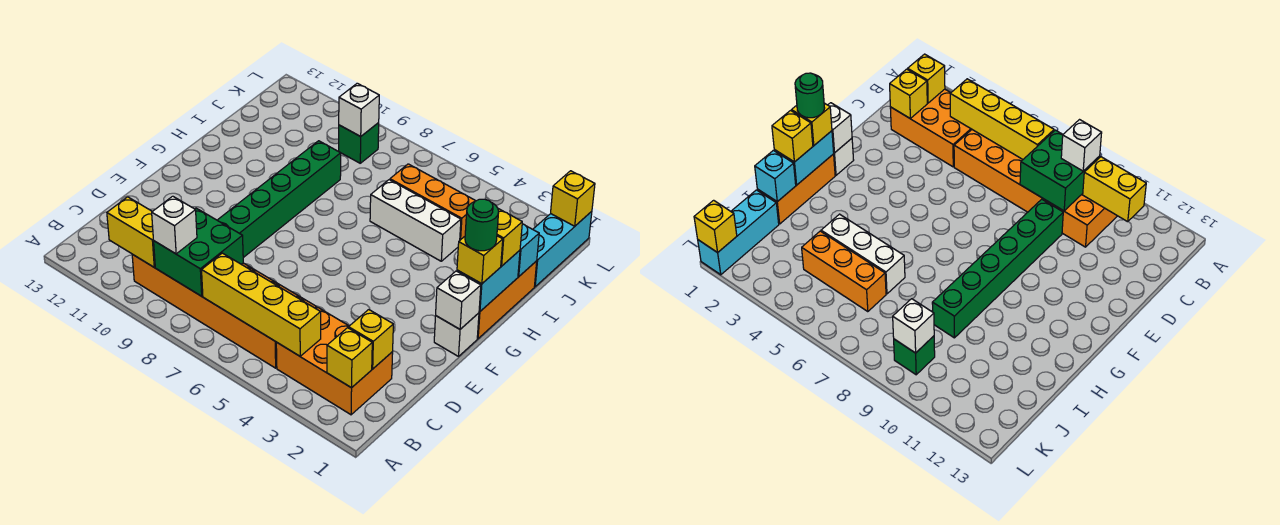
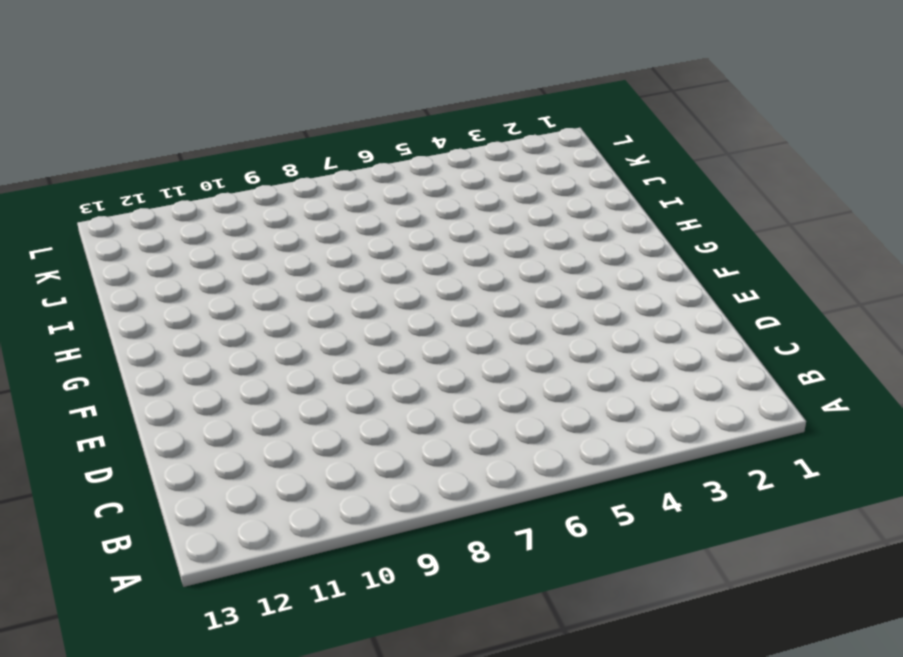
none -> orange brick B2:C4 level 1
none -> orange brick B5:C10 level 1
none -> green brick D9:I9 level 1

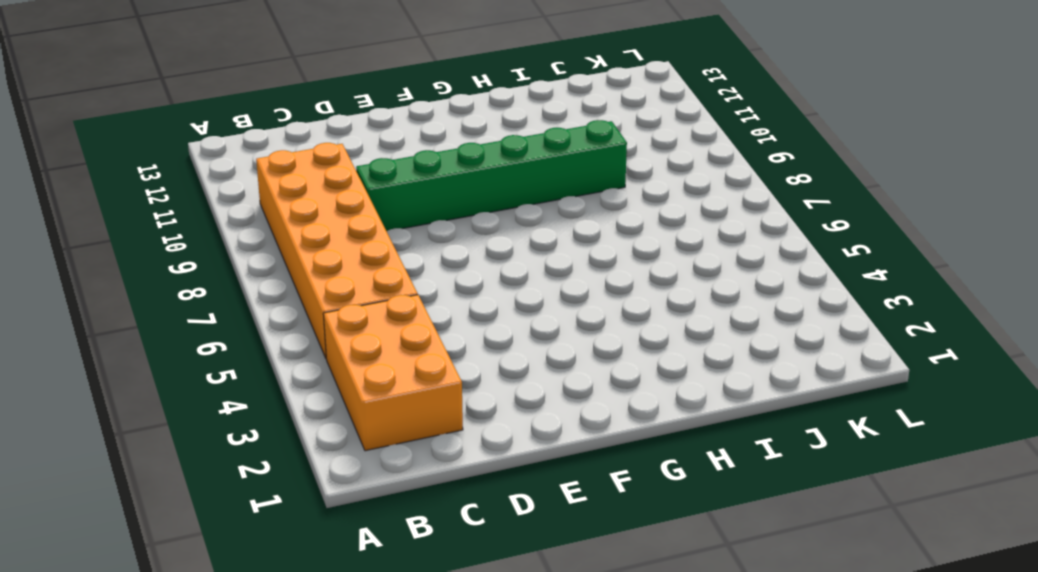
none -> white brick F1 level 1
none -> orange brick G1:I1 level 1
none -> white brick I4:I6 level 1

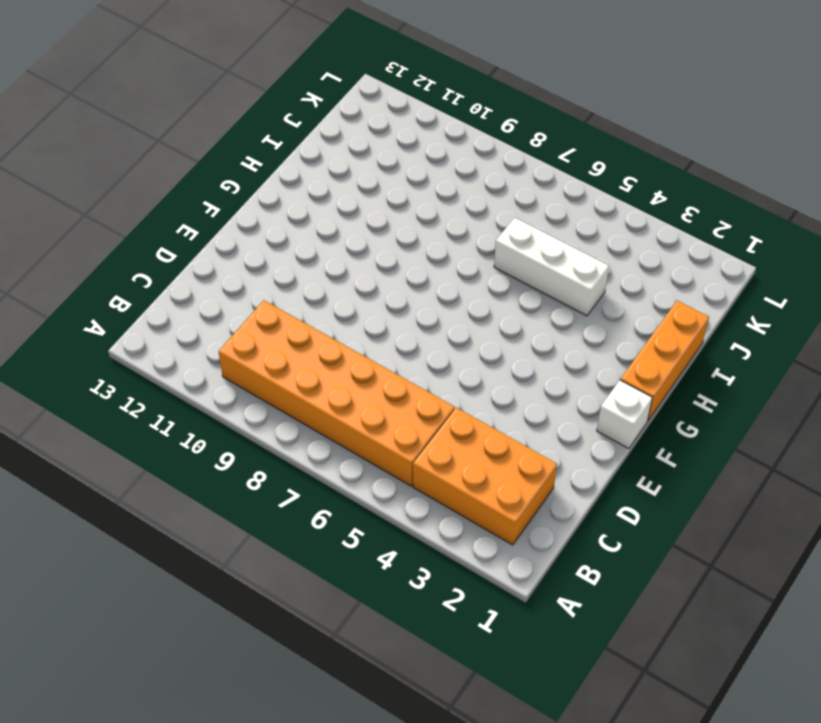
none -> green brick D9:I9 level 1
none -> cyan brick J1:L1 level 1
none -> orange brick J4:J6 level 1

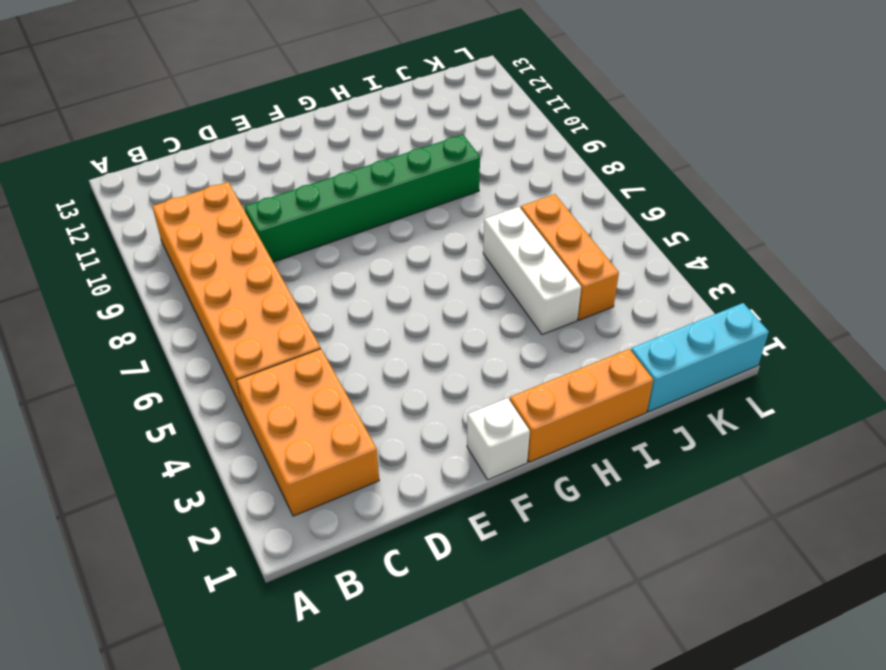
none -> green brick K9 level 1
none -> yellow brick B2 level 2
none -> yellow brick B4:B7 level 2

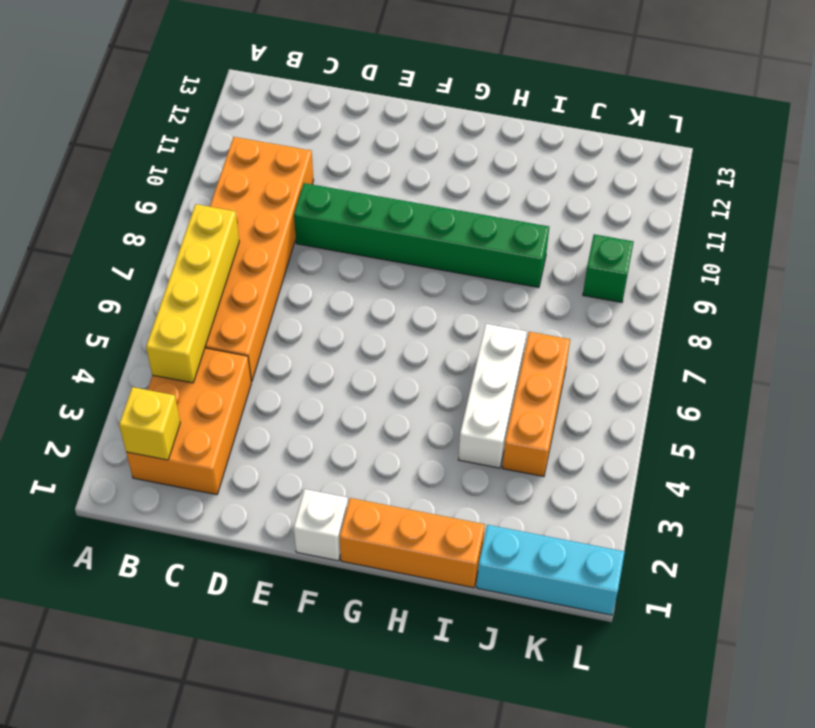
none -> green brick B8:C9 level 2
none -> yellow brick B10:B11 level 2
none -> yellow brick C2 level 2

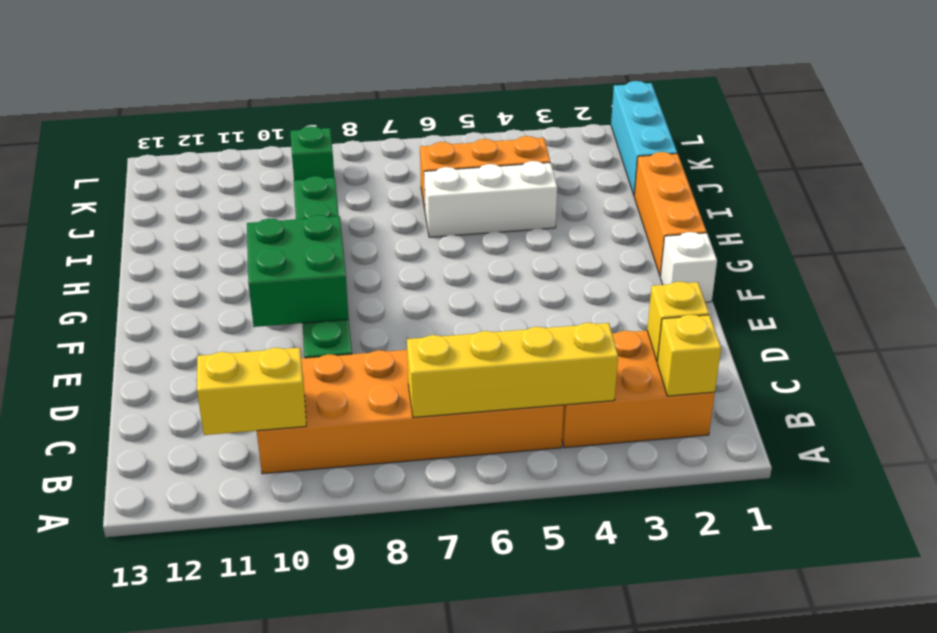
green brick E9:F10 level 2 -> green brick B8:C9 level 2
none -> white brick F1 level 2
none -> cyan brick G1:H1 level 2
none -> cyan brick I1 level 2

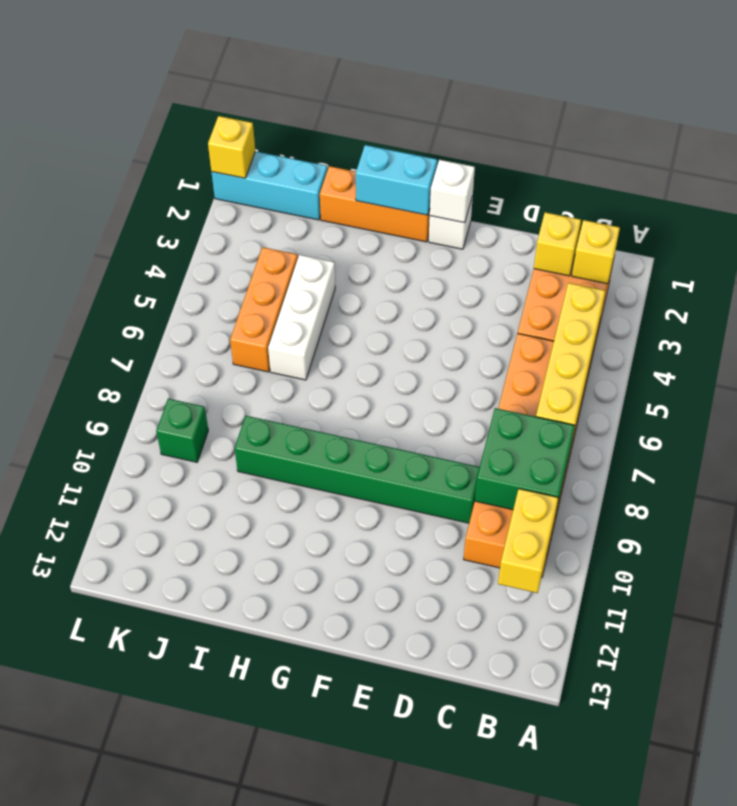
none -> cyan brick I1 level 2
none -> white brick K9 level 2
none -> white brick B9 level 3

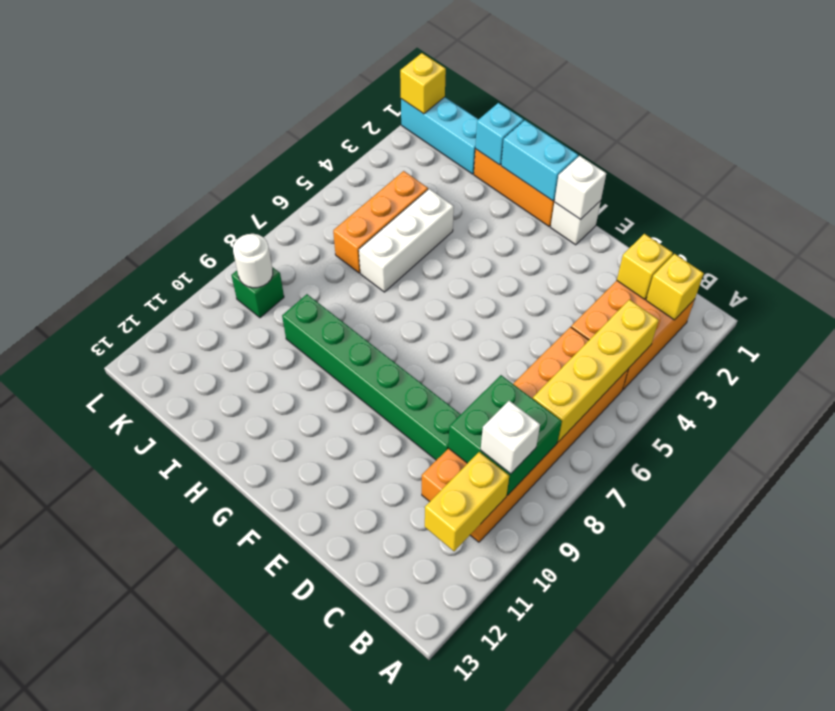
white round brick K9 level 2 -> white brick K9 level 2
none -> yellow brick G1 level 3
none -> yellow brick H1 level 3
none -> green round brick G1 level 4

